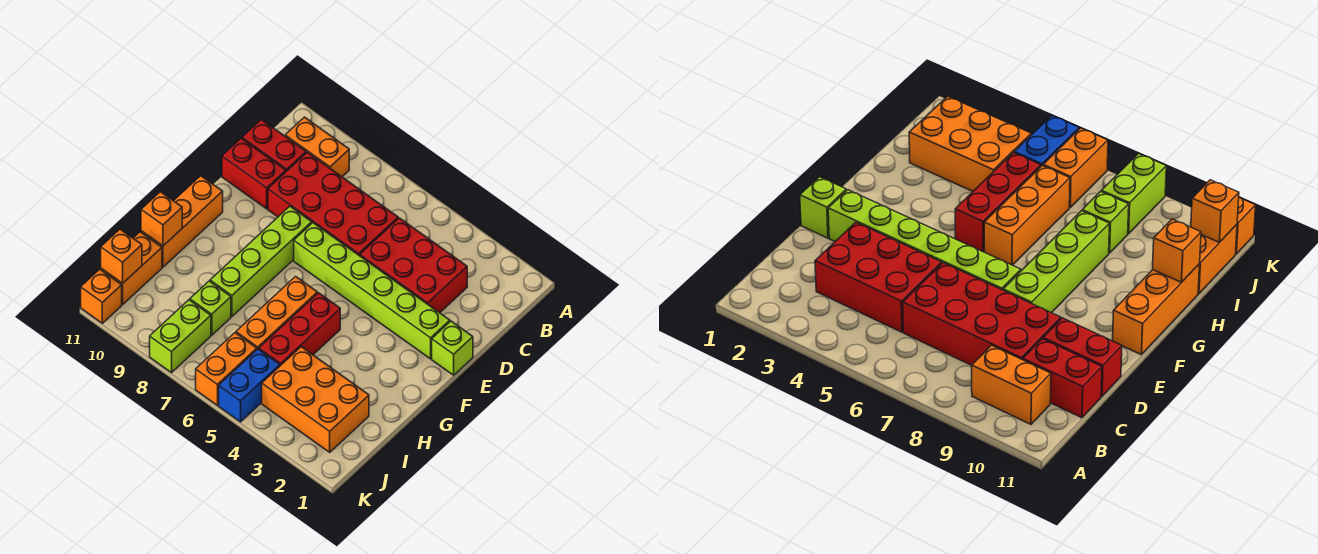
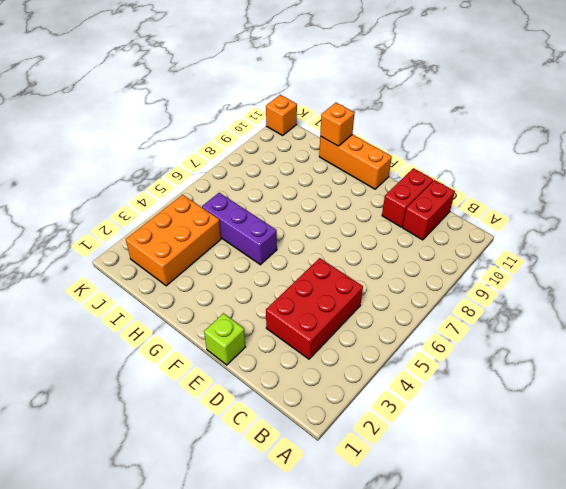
purple brick G5:I5 level 1 -> red brick G5:I5 level 1
none -> orange brick B9:B10 level 1
none -> red brick C6:D9 level 1
none -> lime brick E2:E7 level 1

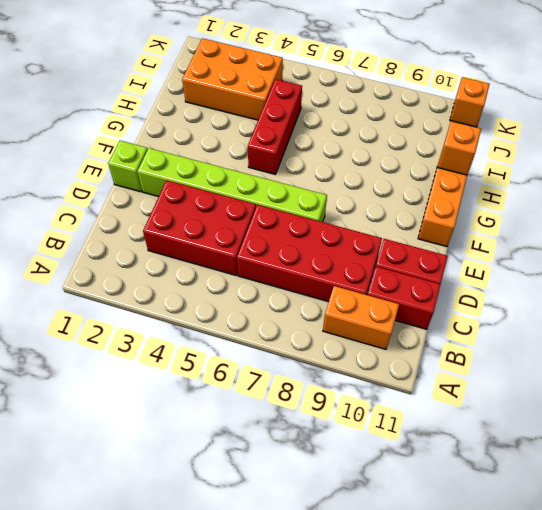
none -> lime brick E8:H8 level 1
none -> orange brick G6:I6 level 1
none -> lime brick I8 level 1

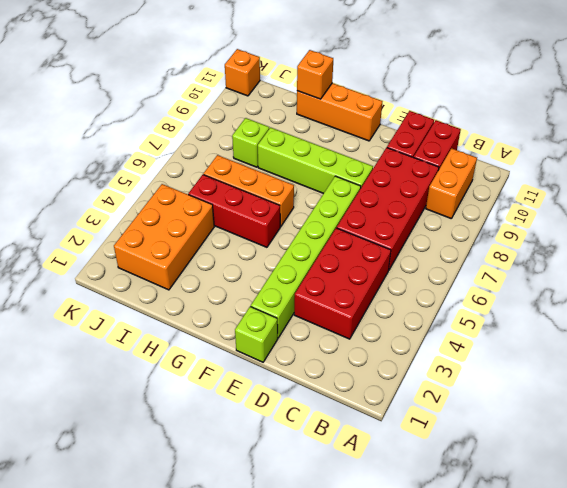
none -> orange brick I11:J11 level 1
none -> blue brick J5:K5 level 1
none -> orange brick J6:K6 level 1

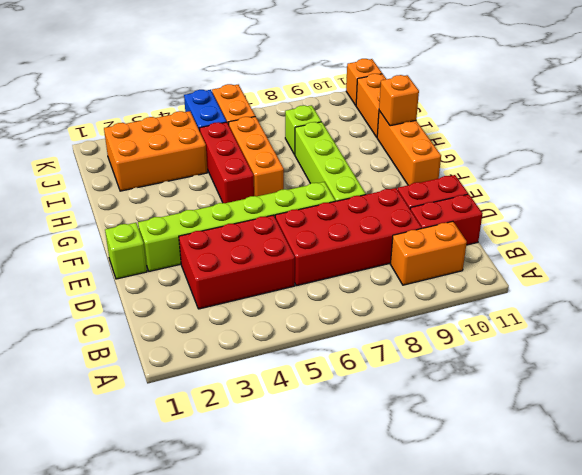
none -> lime brick J8:K8 level 1
none -> orange brick J11 level 2

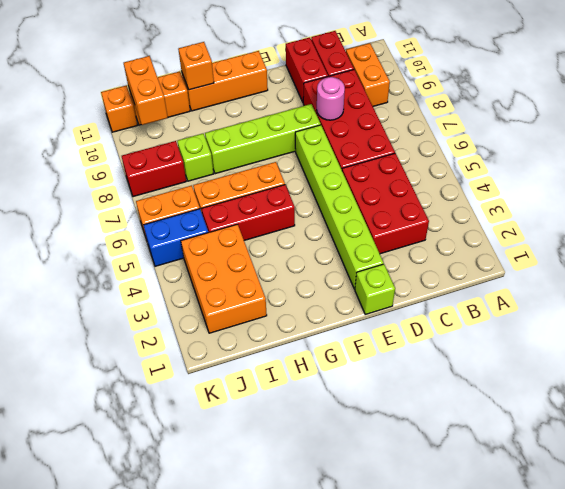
pink round brick D8 level 2 -> none
red brick J8:K8 level 1 -> lime brick J8:K8 level 1
orange brick J10:J11 level 2 -> orange brick J11 level 2

